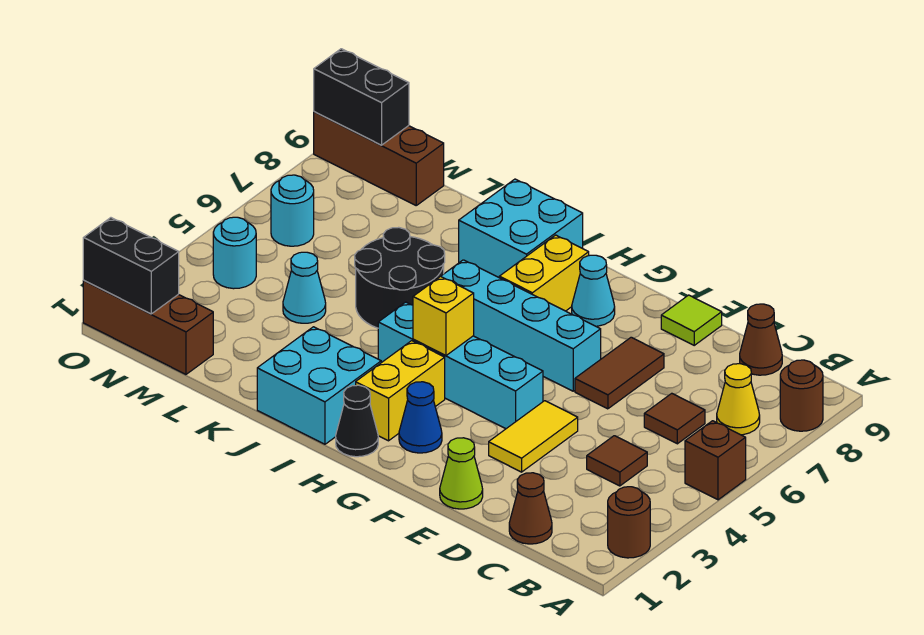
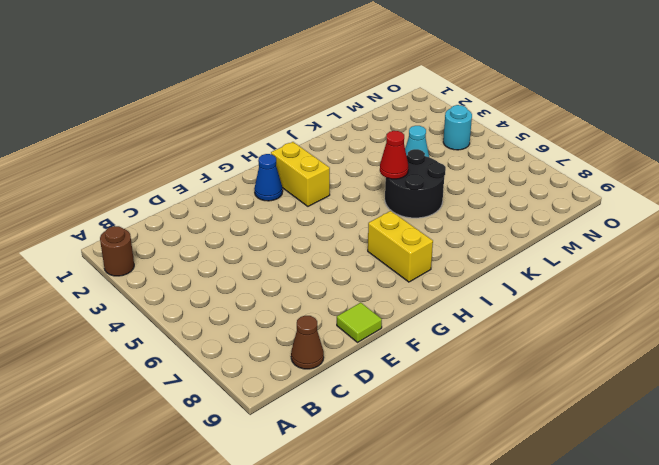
red cone J5 level 2 -> none
none -> brown brick A5 level 1
none -> brown round brick A8 level 1
none -> yellow cone B7 level 1
none -> brown cone C1 level 1

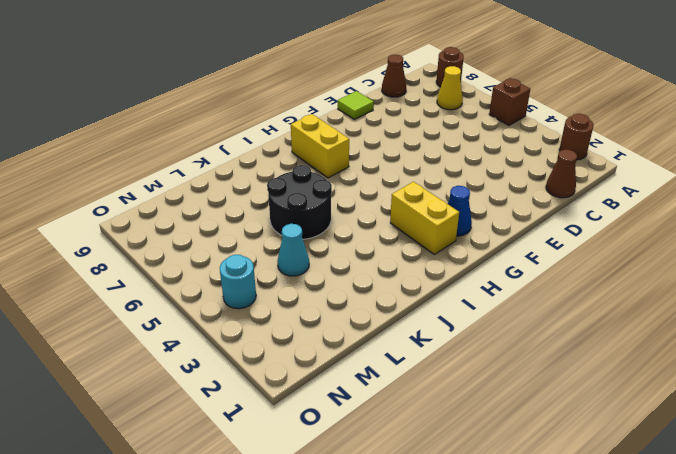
none -> brown tile C4 level 1
none -> brown tile C6 level 1
none -> lime cone E1 level 1
none -> yellow tile E3:E4 level 1

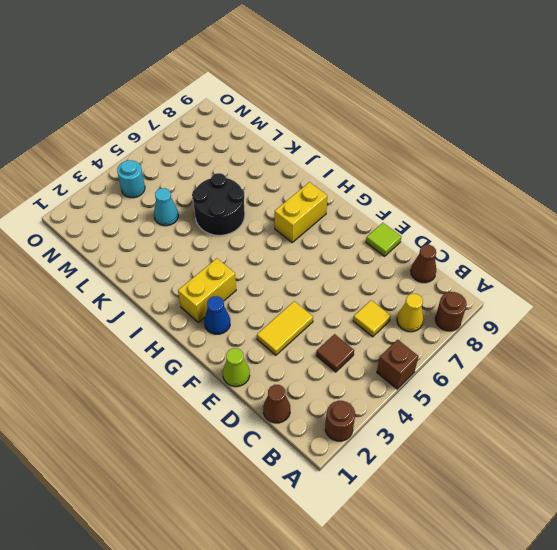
yellow tile C6 level 1 -> brown tile C6 level 1
none -> brown tile E6:E7 level 1
none -> cyan brick F4:I4 level 1
none -> cyan brick F6:I6 level 1
none -> cyan cone G8 level 1

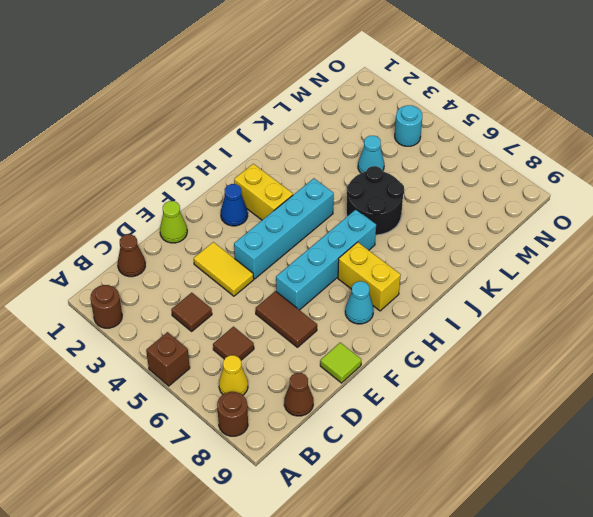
none -> black cone H1 level 1
none -> cyan brick I1:J2 level 1
none -> cyan brick I8:J9 level 1
none -> brown brick M1:O1 level 1

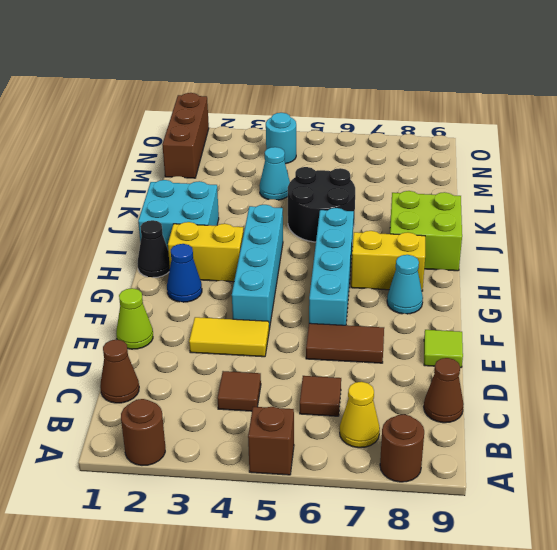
lime brick I8:J9 level 1 -> cyan brick I8:J9 level 1
none -> brown brick M9:O9 level 1
none -> cyan round brick N6 level 1
none -> yellow brick H4 level 2
none -> black brick N1:O1 level 2

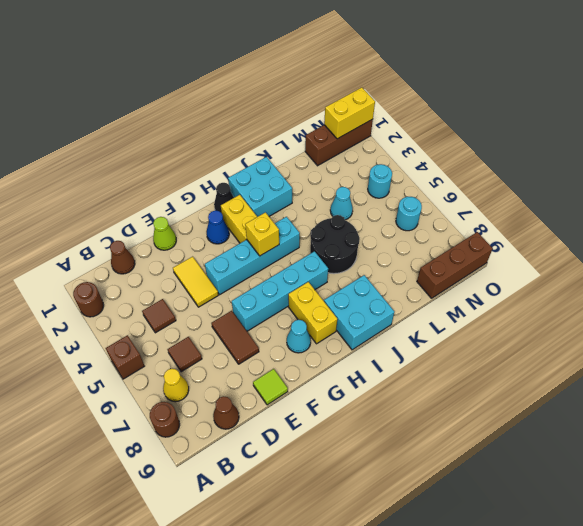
yellow brick N1:O1 level 2 -> black brick N1:O1 level 2
none -> black brick N9:O9 level 2

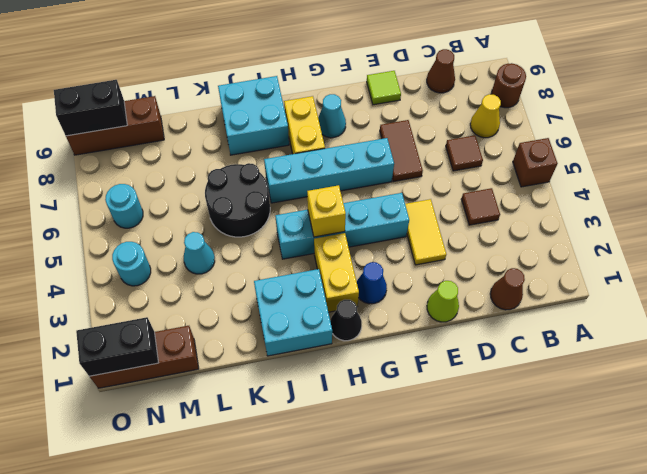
none -> brown round brick A2 level 1

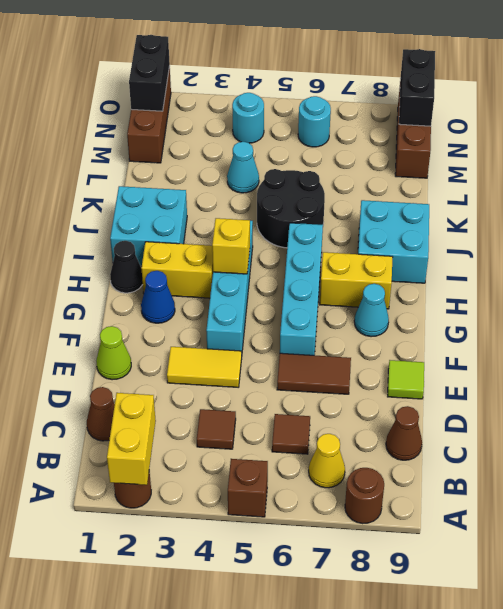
yellow brick A2:B2 level 2 -> none

